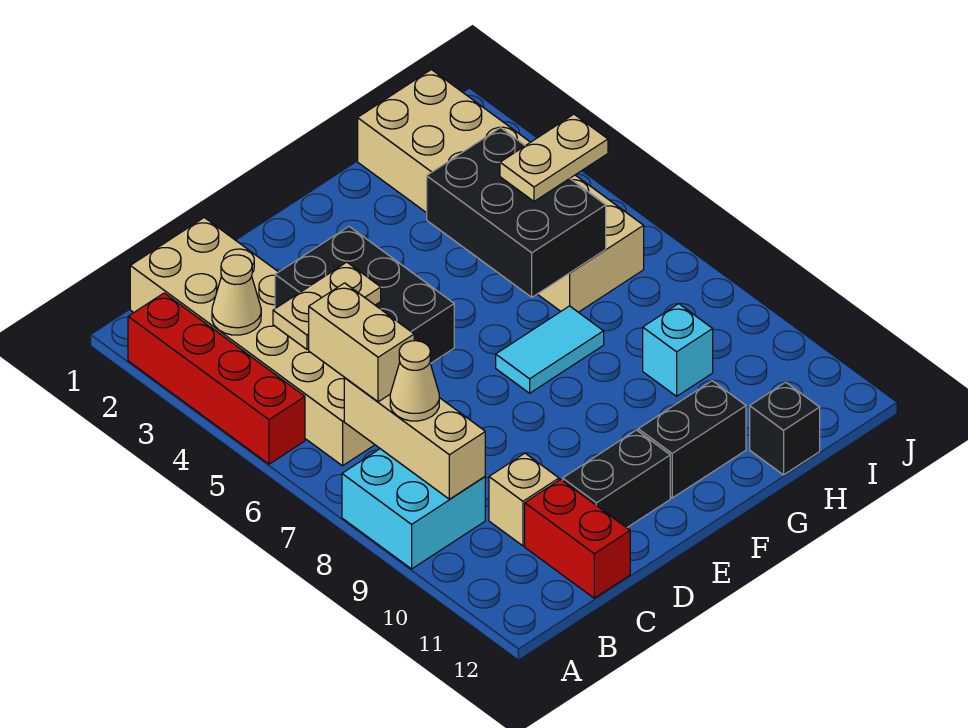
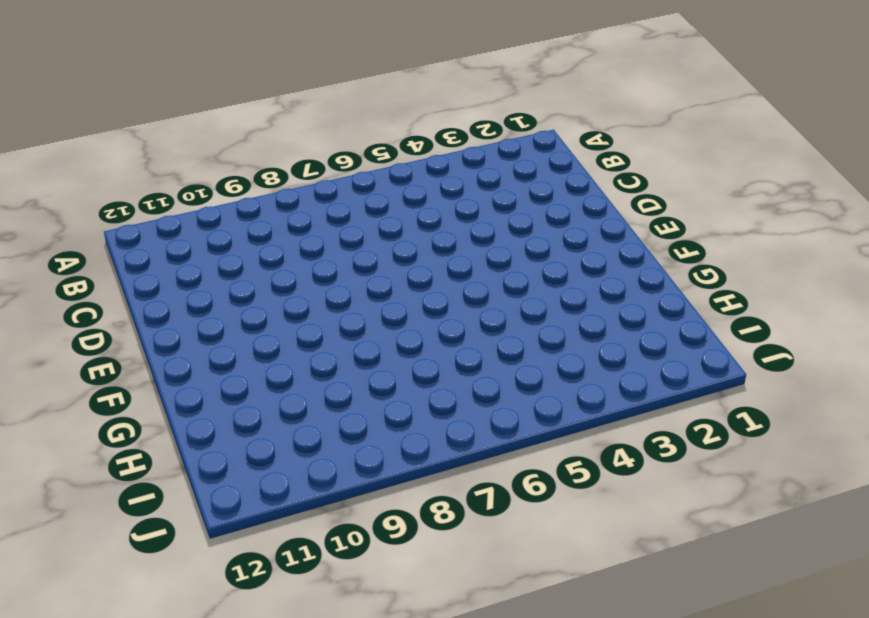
none -> red brick A2:A5 level 1
none -> cyan brick A8:B9 level 1
none -> tan brick B1:C6 level 1

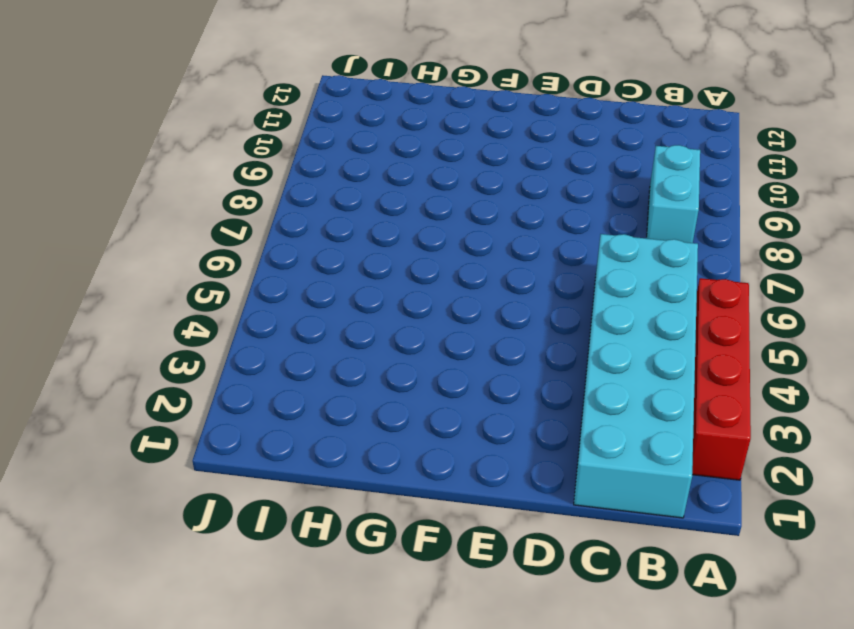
cyan brick B1:C6 level 1 -> tan brick B1:C6 level 1
cyan brick B8:B9 level 1 -> cyan brick A8:B9 level 1
none -> tan brick C10 level 1
none -> red brick C11:C12 level 1
none -> black brick D11:E11 level 1

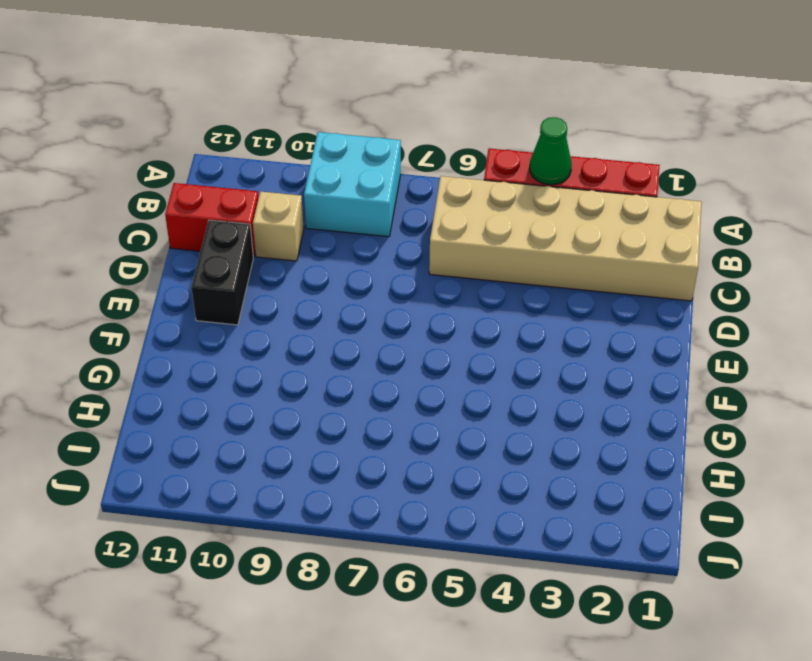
green cone A4 level 2 -> none
none -> cyan tile F7:G7 level 1
none -> black brick F11:G11 level 1
none -> tan brick H1:I6 level 1

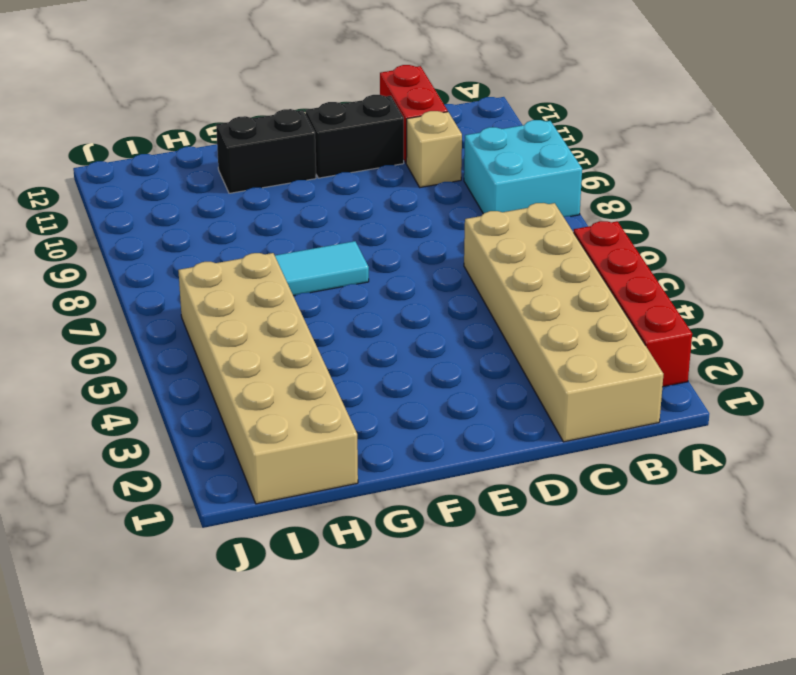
none -> cyan brick H9 level 1
none -> black brick H12 level 1
none -> tan cone B3 level 2

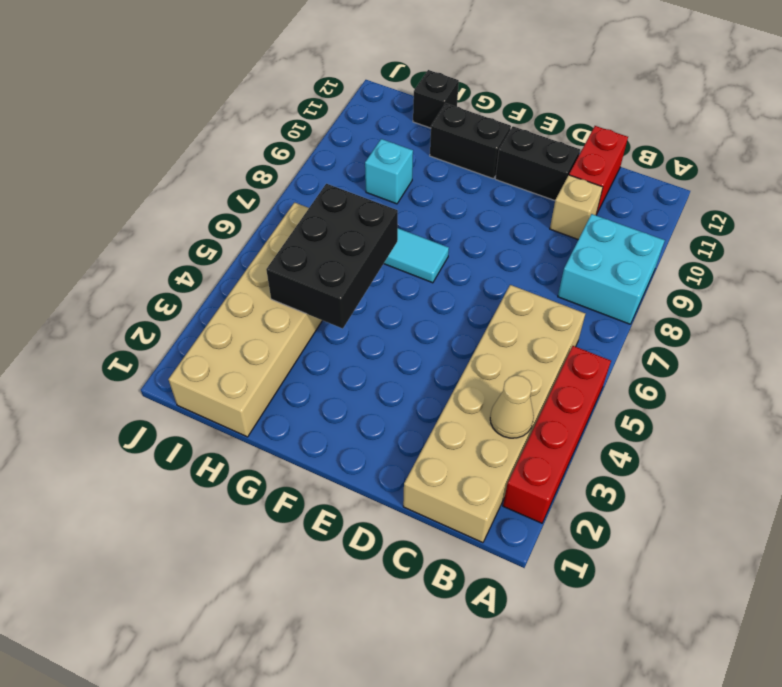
none -> tan brick B7:B9 level 2
none -> black brick C4:D6 level 2
none -> tan plate B5:C5 level 3

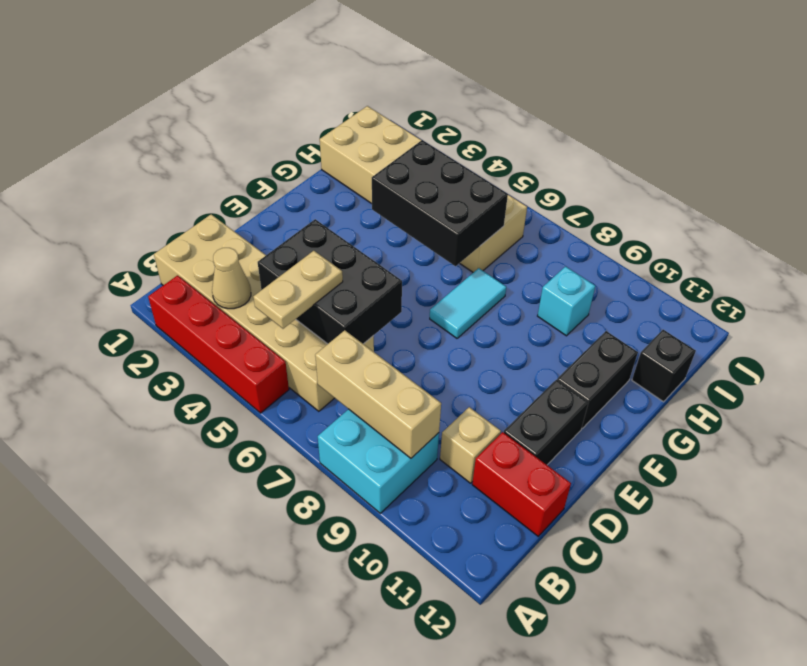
none -> tan brick B6:B7 level 3
none -> tan cone B8 level 3
none -> tan plate H5:I5 level 3

